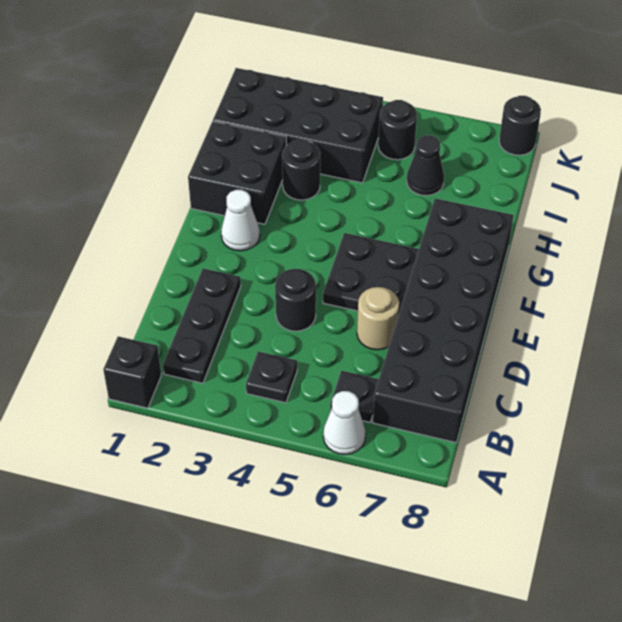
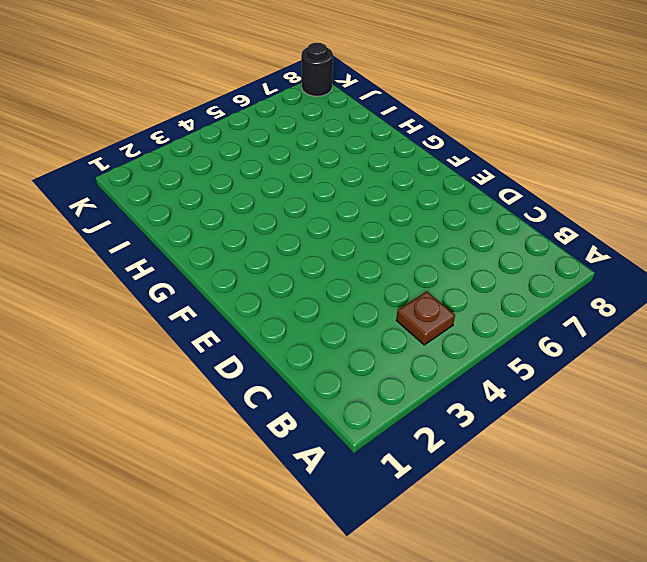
brown plate B4 level 1 -> black plate B4 level 1
none -> black brick A1 level 1
none -> white cone A6 level 1
none -> black plate B2:D2 level 1

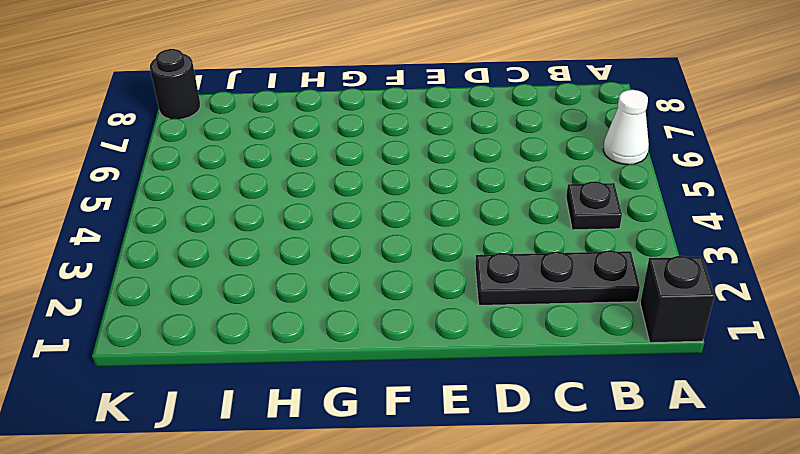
none -> black plate B6 level 1
none -> black brick B7:G8 level 1
none -> black round brick D4 level 1

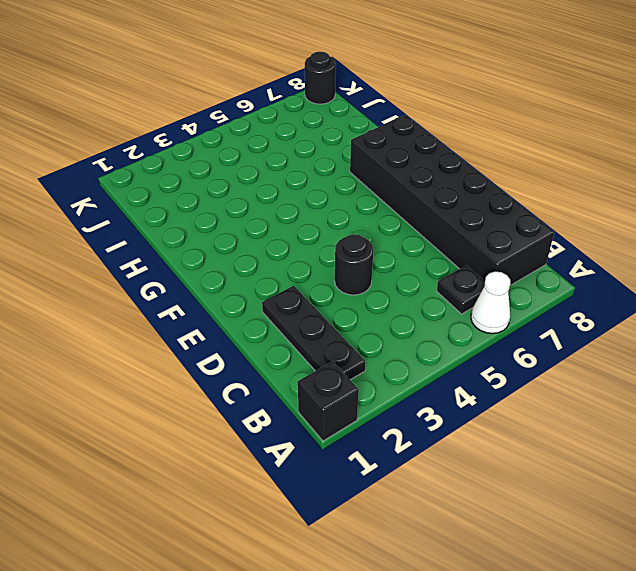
none -> black plate B4 level 1
none -> tan round brick D6 level 1
none -> black plate E5:F6 level 1

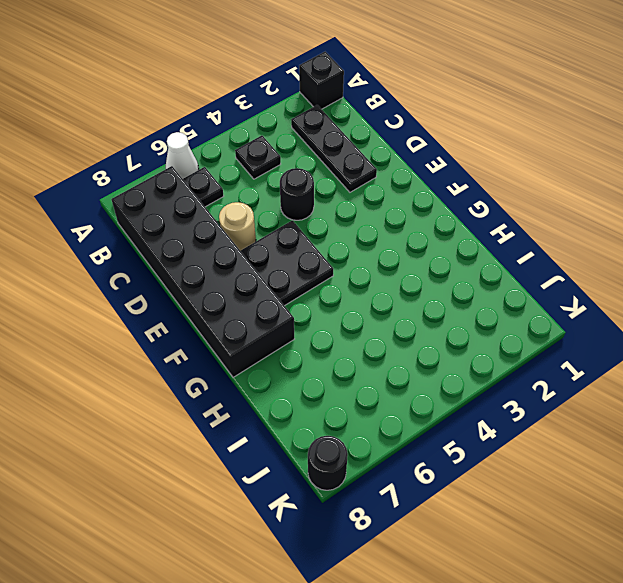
none -> white cone F2 level 1
none -> black brick G1:H2 level 1
none -> black round brick H3 level 1

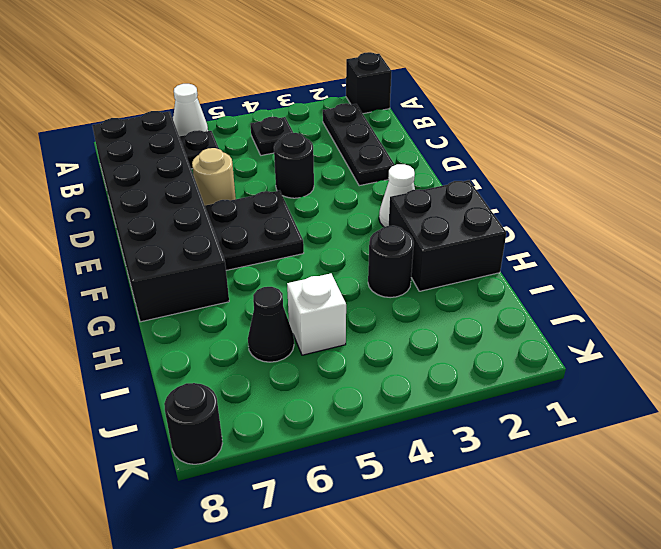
white brick I5 level 1 -> none
none -> black brick I1:J4 level 1
none -> black round brick J5 level 1

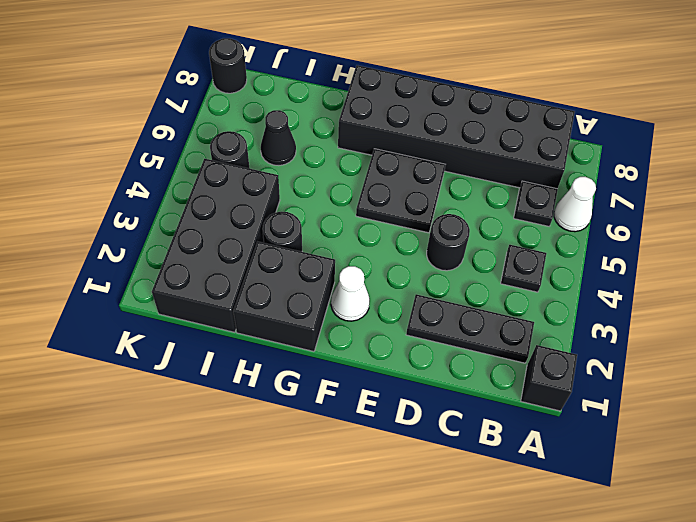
none -> tan round brick D6 level 1

